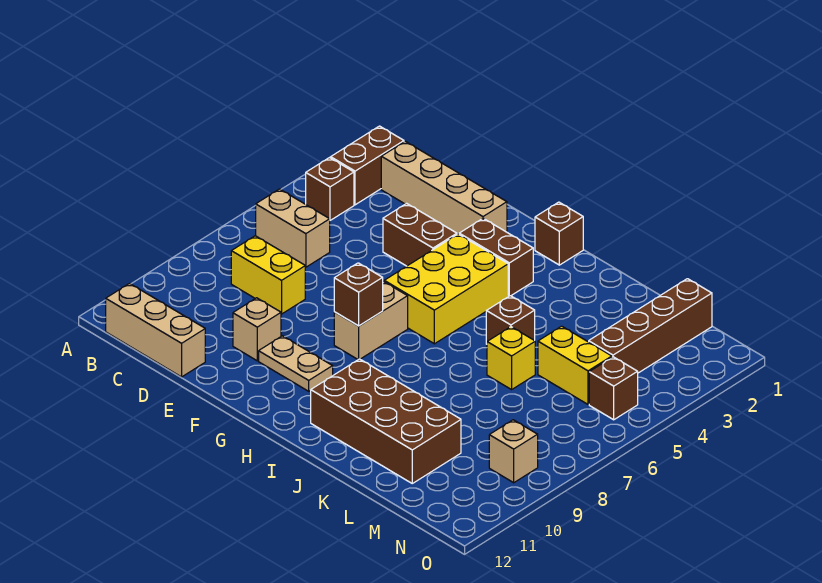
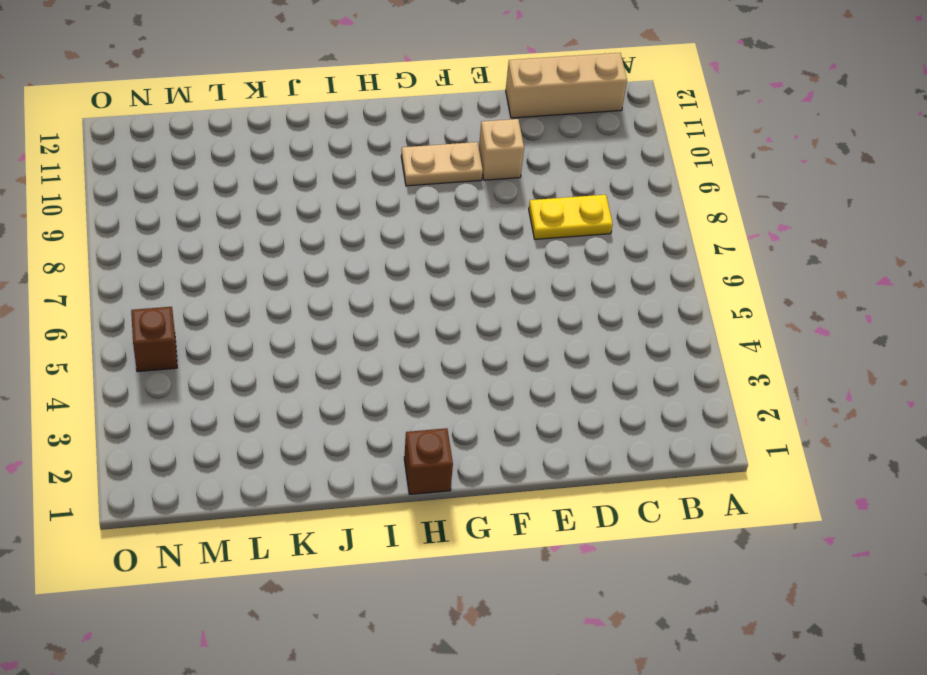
yellow plate C8:D8 level 1 -> yellow brick C8:D8 level 1
none -> brown brick B2:B3 level 1
none -> brown brick B4 level 1
none -> tan brick B6:C6 level 1

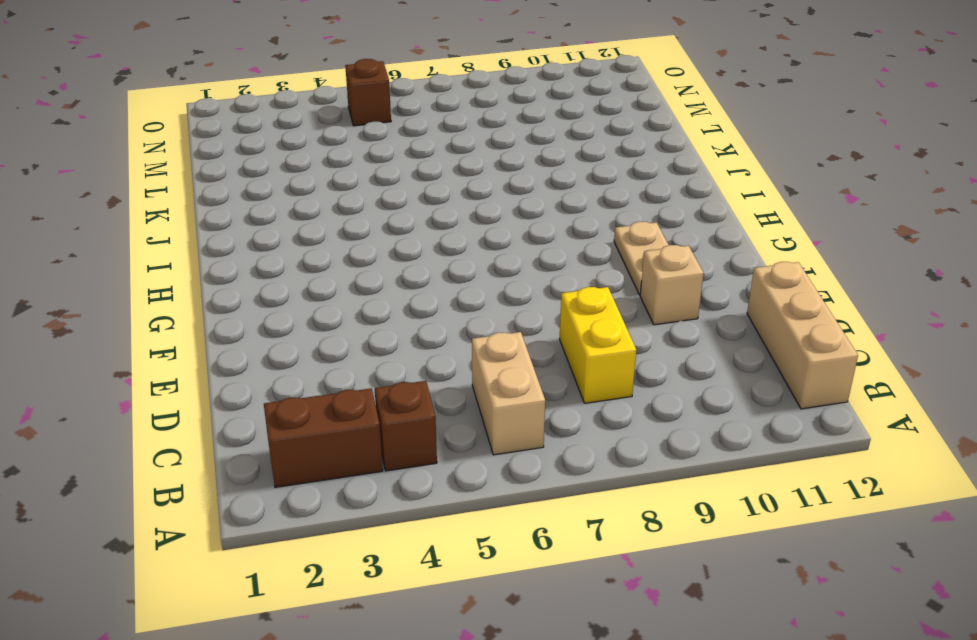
none -> tan brick C2:F2 level 1
none -> brown brick E4:F4 level 1
none -> brown brick G3:H3 level 1

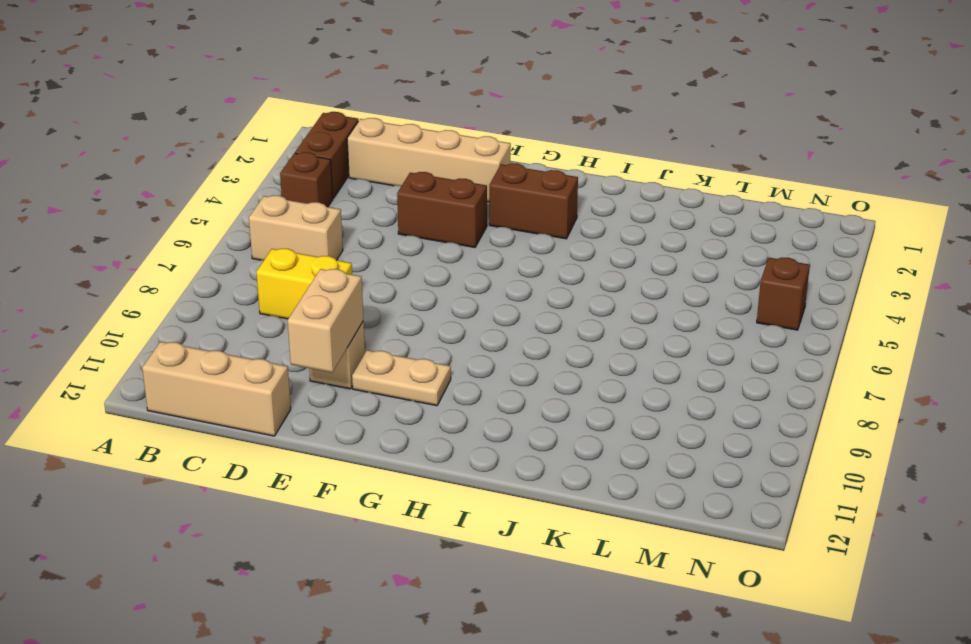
tan brick E10:E11 level 2 -> tan brick G7:G8 level 1
none -> yellow brick G4:H6 level 1
none -> brown brick H1 level 1
none -> brown brick I10:L11 level 1

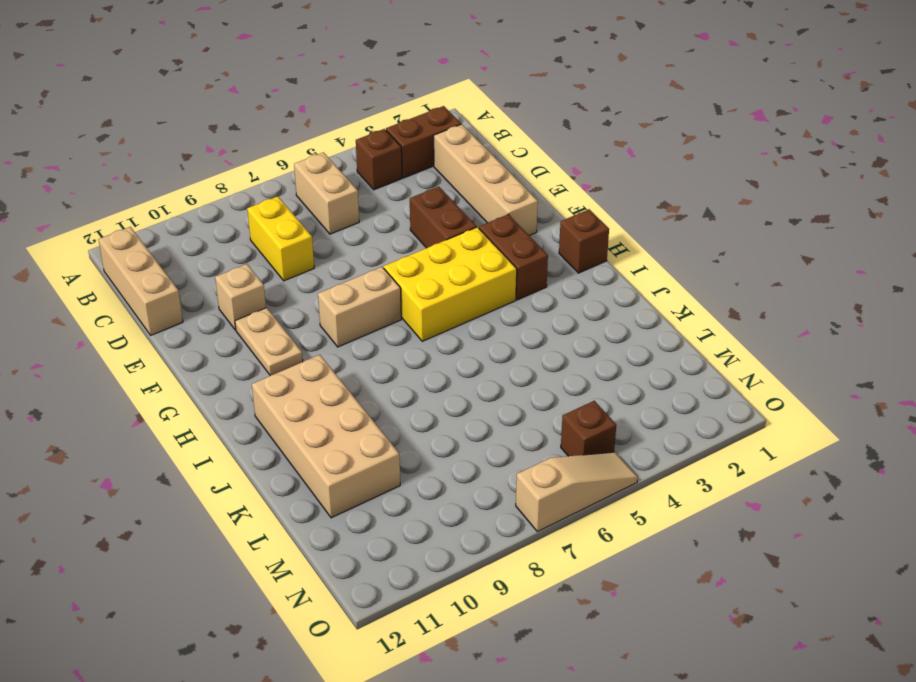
tan brick I10:L11 level 1 -> brown brick I10:L11 level 1
tan slope O5:O7 level 1 top 7 -> none
none -> brown brick J5 level 1
none -> yellow brick K6 level 1
none -> yellow brick L5:M5 level 1

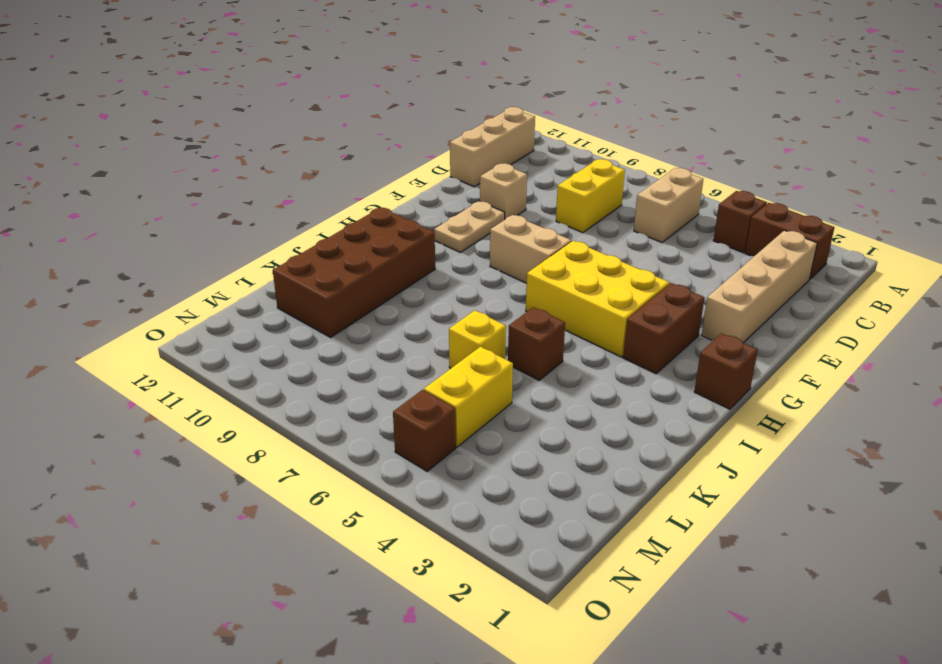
none -> brown brick E4:F4 level 1
none -> brown brick M1:M4 level 1
none -> tan brick N9 level 1

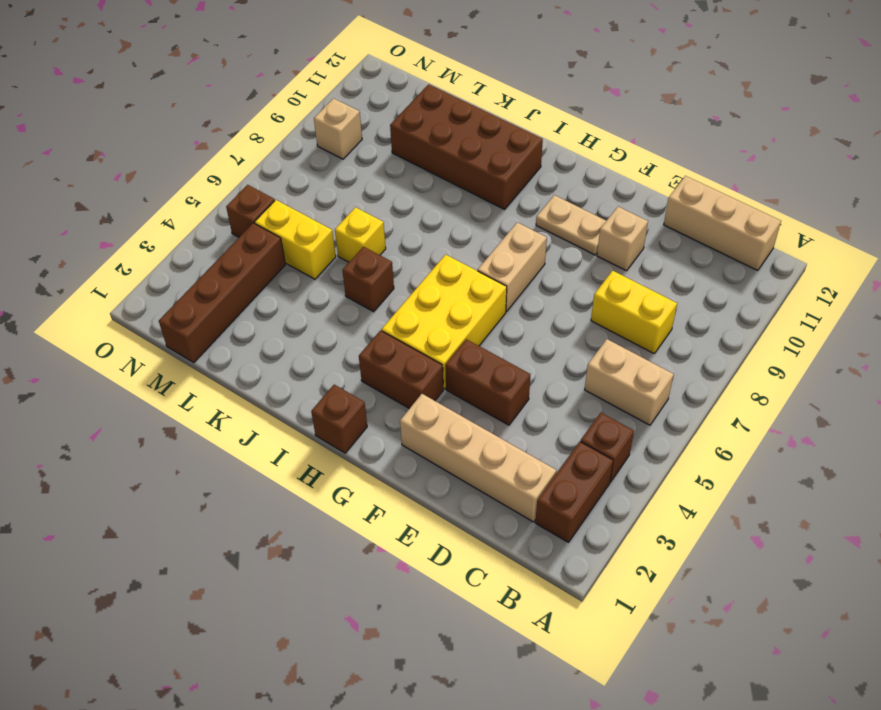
none -> brown brick G8 level 2

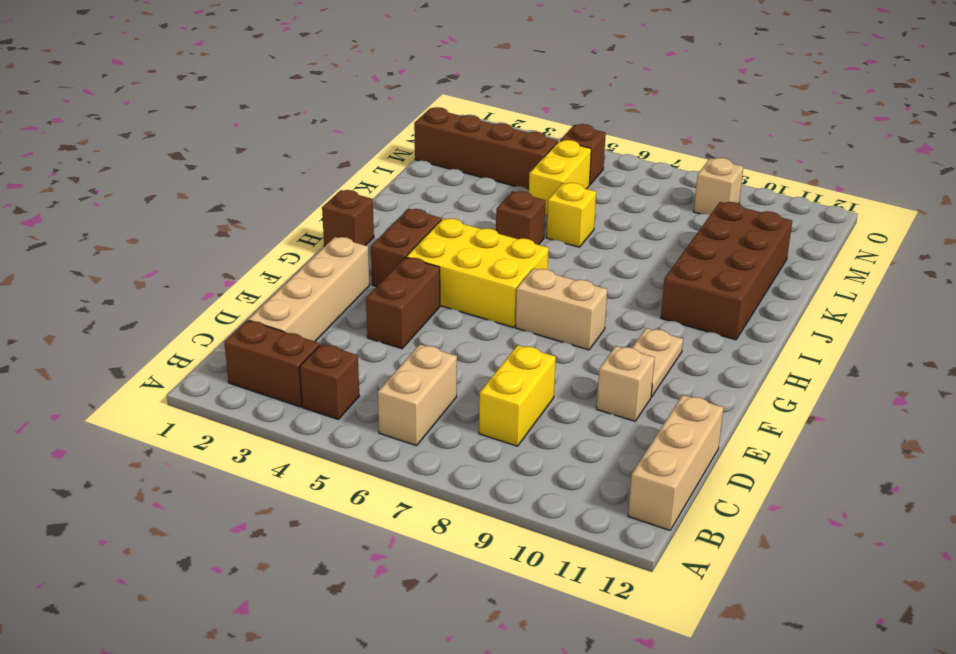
none -> brown brick G8 level 2

